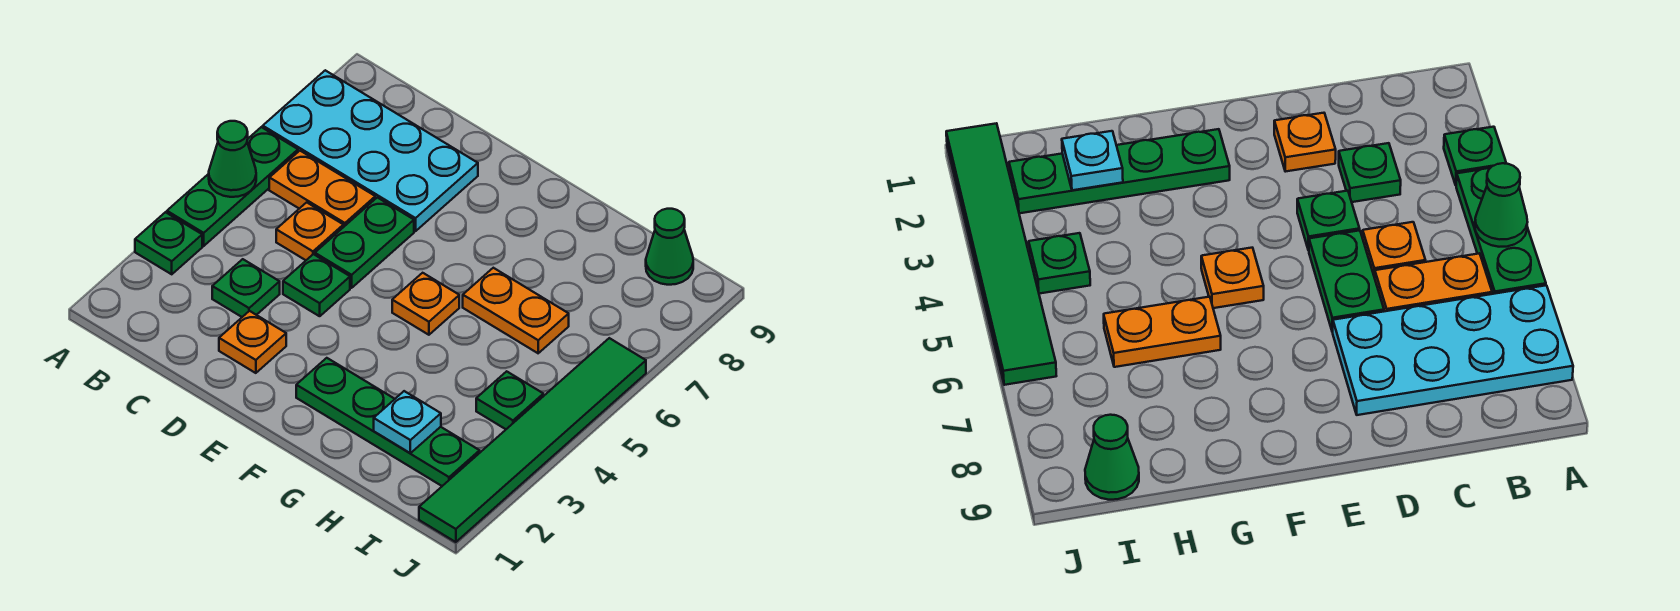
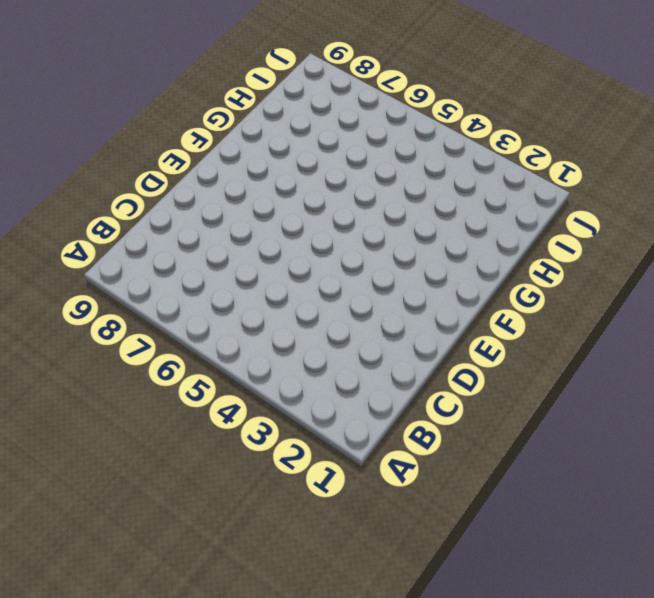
none -> green plate A3 level 1
none -> green plate A4:A6 level 1
none -> cyan plate A7:D8 level 1

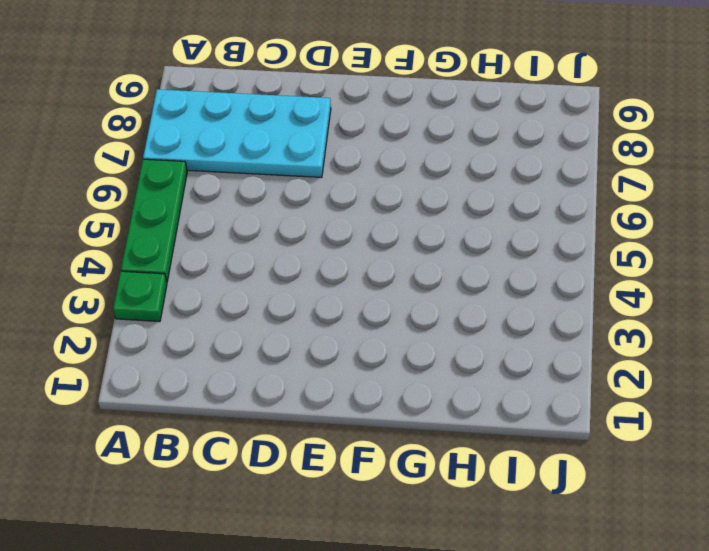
none -> orange plate B6:C6 level 1
none -> green plate C3 level 1
none -> orange plate C5 level 1

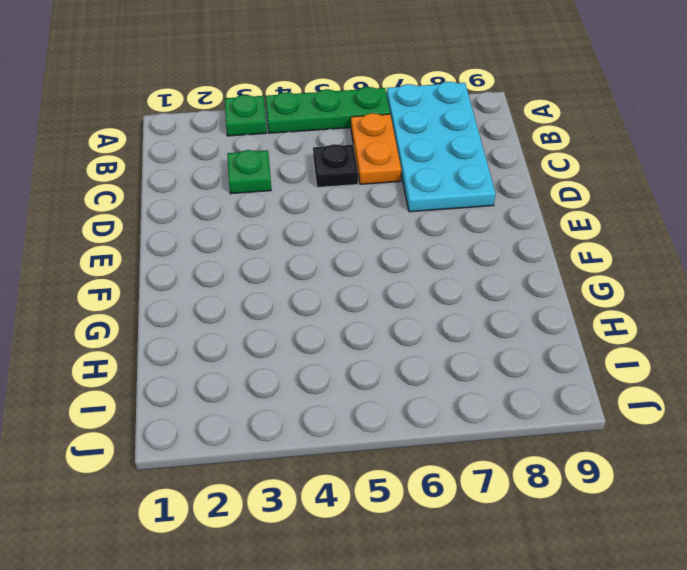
black plate C5 level 1 -> orange plate C5 level 1
none -> orange plate D2 level 1
none -> green plate D4 level 1
none -> green plate D5:D6 level 1

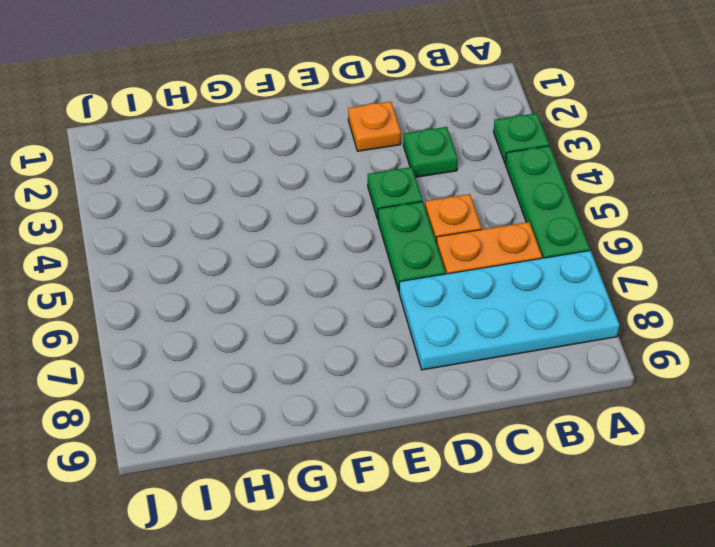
none -> green plate F2:I2 level 1
none -> orange plate F5 level 1
none -> orange plate G6:H6 level 1

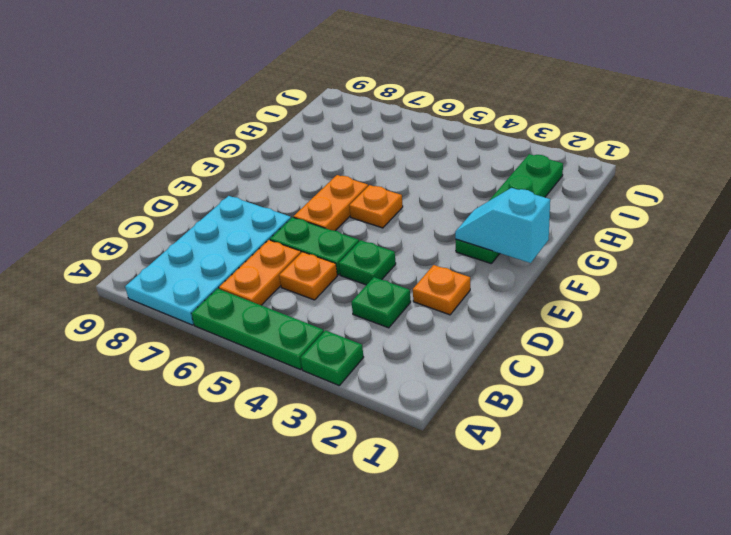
orange plate E6:F6 level 1 -> orange plate G6:H6 level 1
cyan slope F1:F2 level 2 top 1 -> none
none -> green plate I4 level 1
none -> green cone I9 level 1
none -> green tile J1:J6 level 1

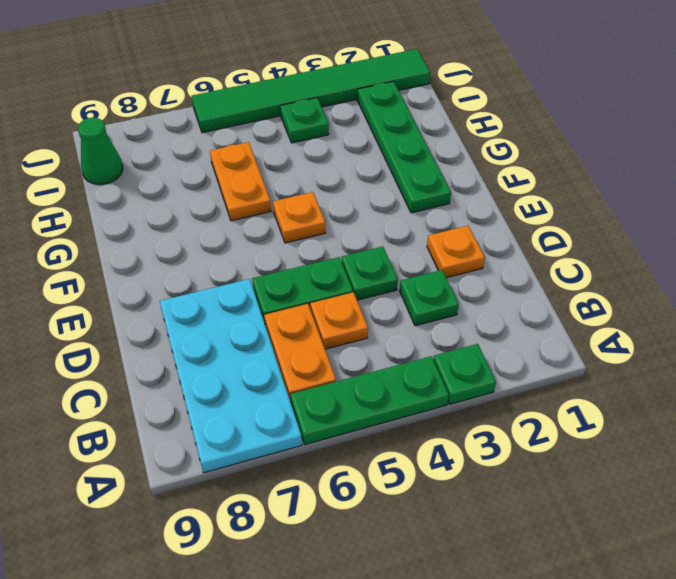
none -> green cone A5 level 2
none -> cyan plate H2 level 2

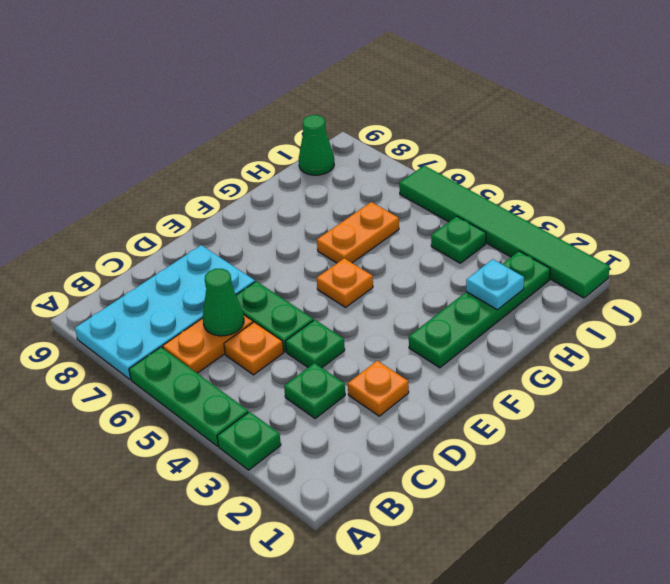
green cone C6 level 2 -> green cone A5 level 2

